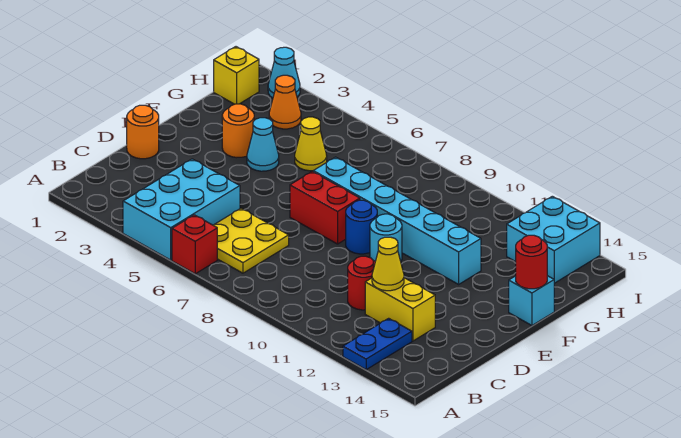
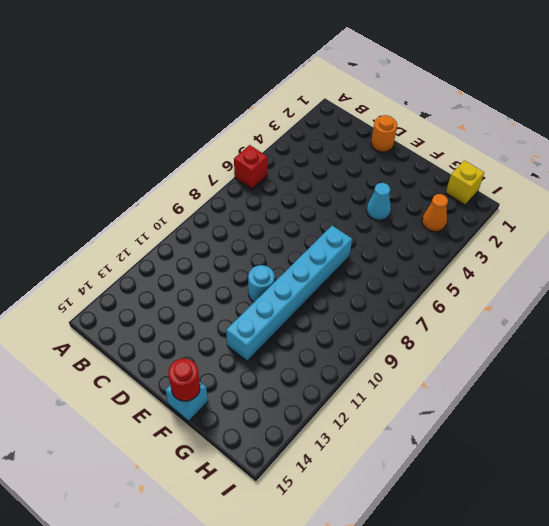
none -> cyan brick A4:C5 level 1
none -> blue plate A13:B13 level 1
none -> yellow plate B6:C7 level 1

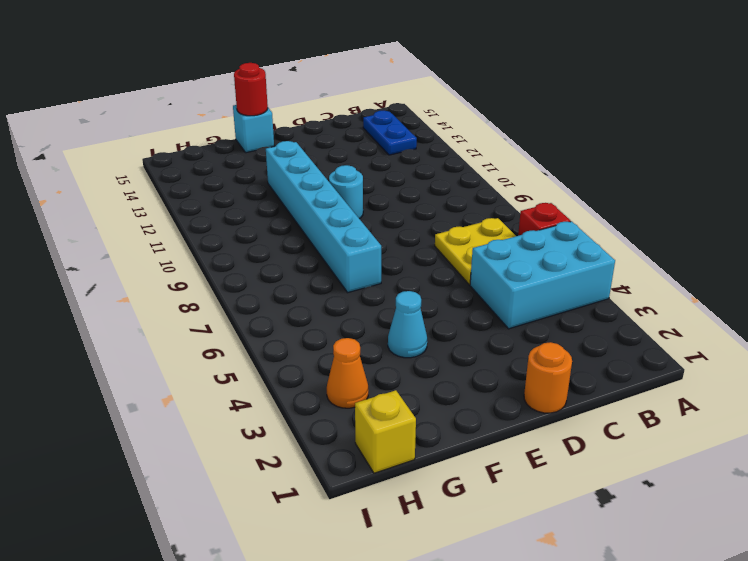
blue plate B13:B14 level 1 -> blue plate A13:B13 level 1
none -> red round brick C11 level 1
none -> yellow brick C12:C13 level 1
none -> red brick E7:E8 level 1

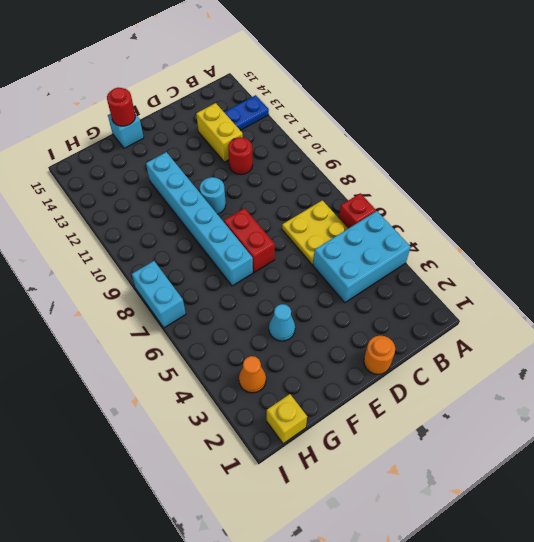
cyan brick I7:I8 level 1 -> none
none -> blue round brick E9 level 1
none -> orange round brick F3 level 1
none -> yellow cone G5 level 1

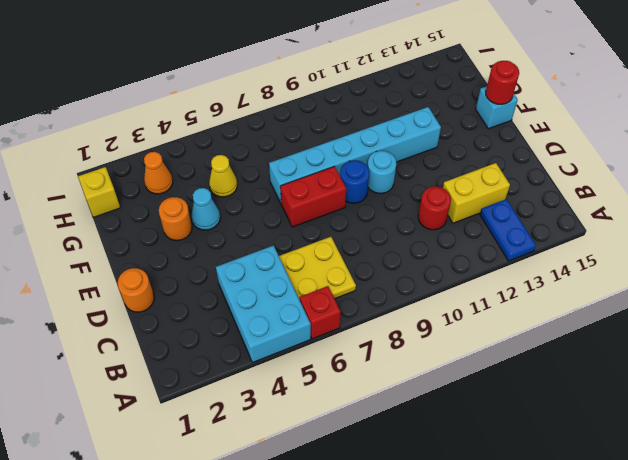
none -> cyan brick H13:I14 level 1
none -> cyan cone I2 level 1
none -> yellow cone C12 level 2

